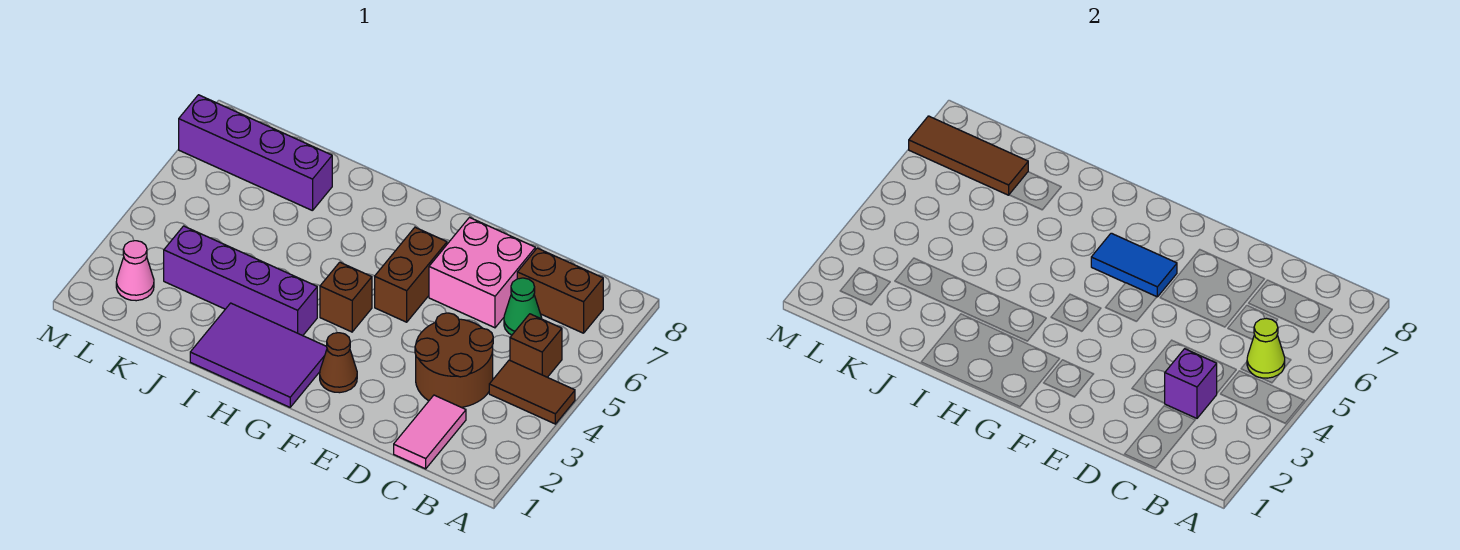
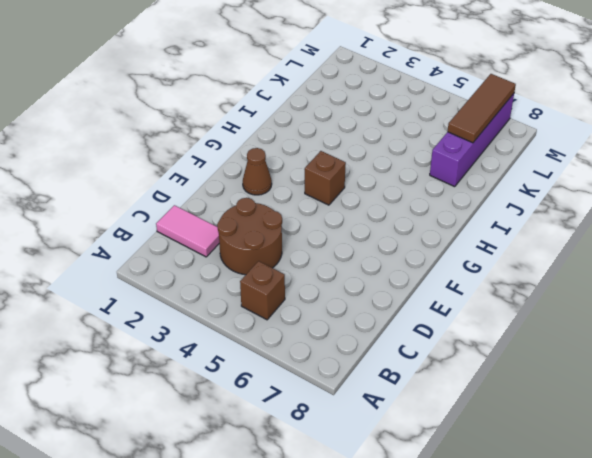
none -> brown tile A4:B4 level 1
none -> brown brick B7:C7 level 1
none -> green cone C6 level 1

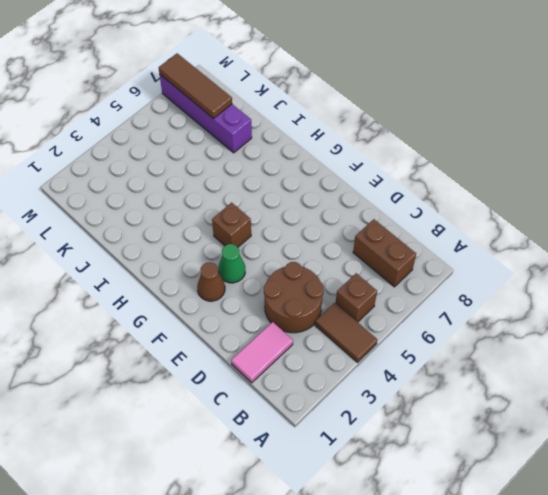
green cone F3 level 1 -> green cone C6 level 1
none -> pink brick D6:E7 level 1
none -> brown brick F5:F6 level 1
none -> purple tile G1:I2 level 1

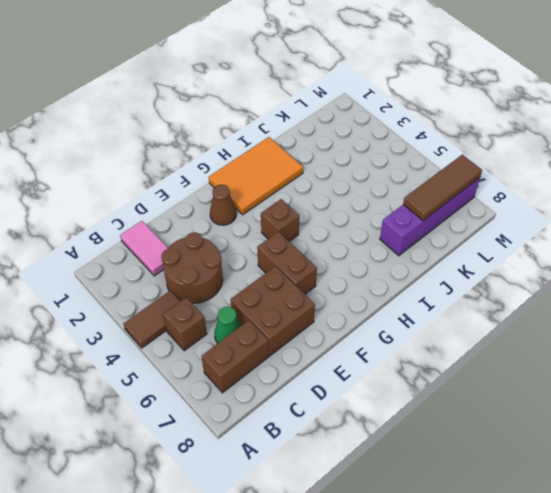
brown brick D6:E7 level 1 -> pink brick D6:E7 level 1
orange tile G1:I2 level 1 -> purple tile G1:I2 level 1
none -> purple brick H3:K3 level 1
none -> pink cone L2 level 1
none -> lime cone B5 level 2

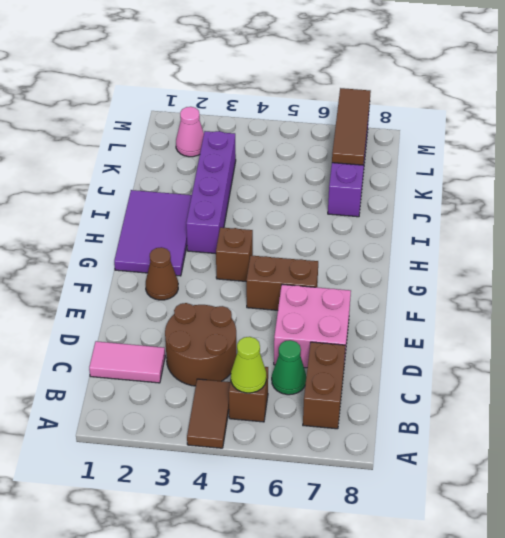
none -> purple brick C3 level 2
none -> blue tile F6:G6 level 2

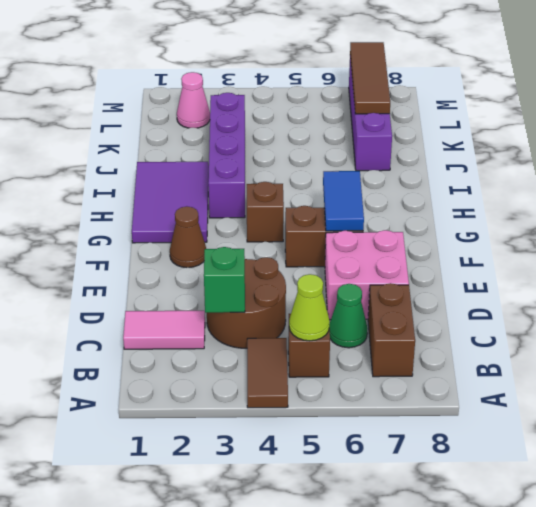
green brick C3 level 2 -> purple brick C3 level 2

